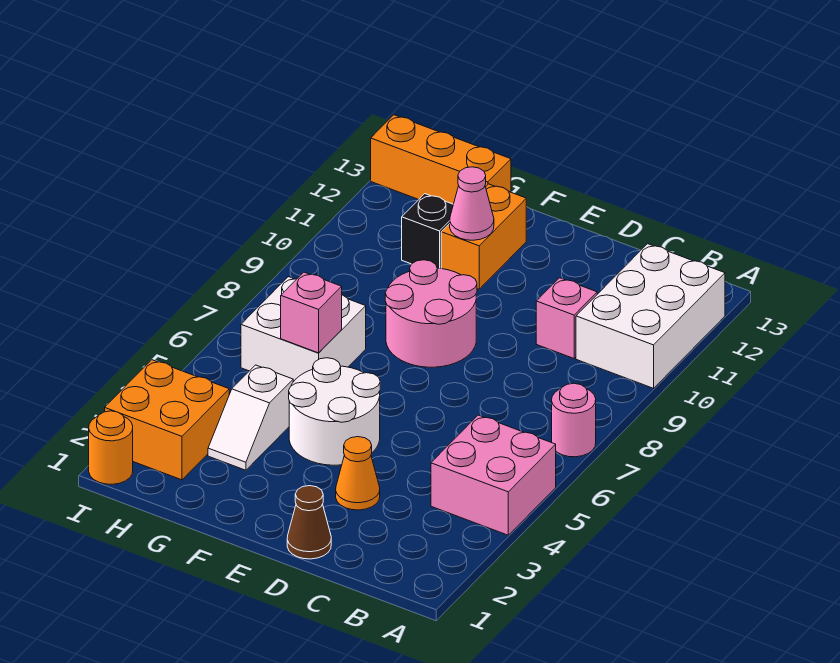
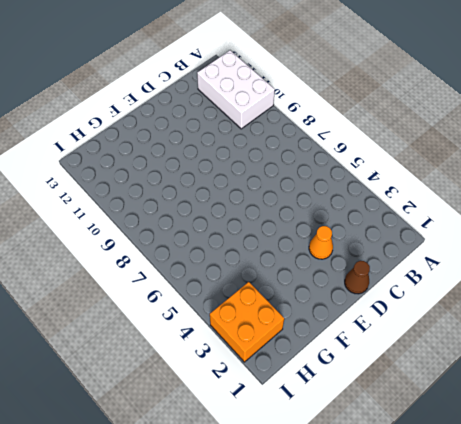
none -> pink brick A4:B5 level 1
none -> pink round brick A7 level 1
none -> pink brick C10 level 1

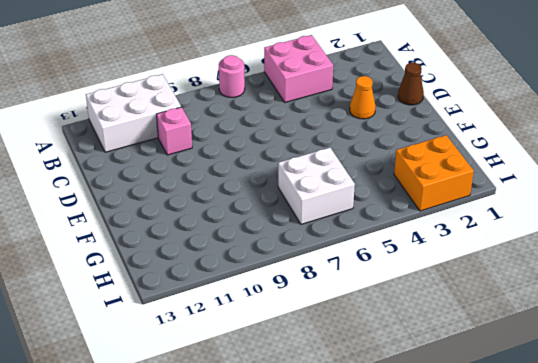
none -> white round brick E4:F5 level 1
none -> pink round brick E8:F9 level 1
none -> orange brick F11:F12 level 1

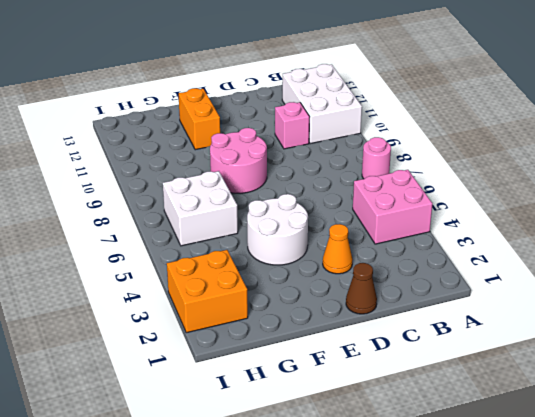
none -> white slope G3:G4 level 1 top 4
none -> black brick G11 level 1
none -> orange brick G13:I13 level 1

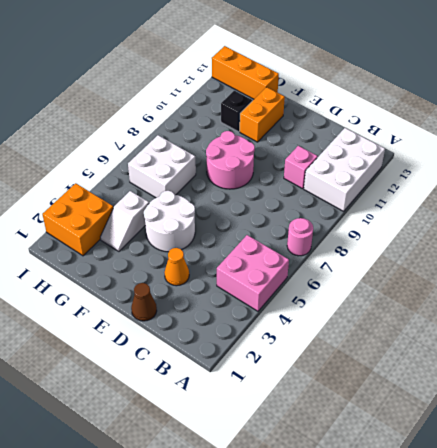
none -> orange round brick I1 level 1
none -> pink cone F11 level 2
none -> pink brick G6 level 2

